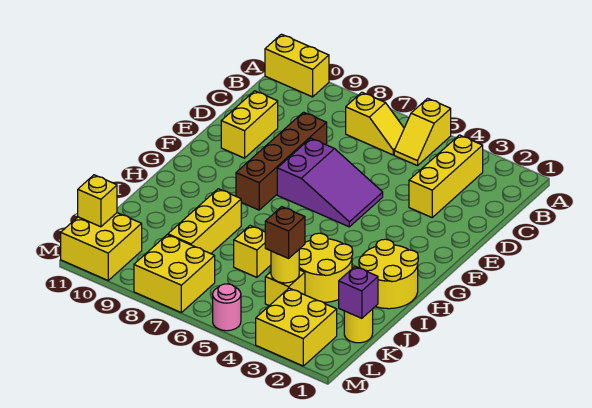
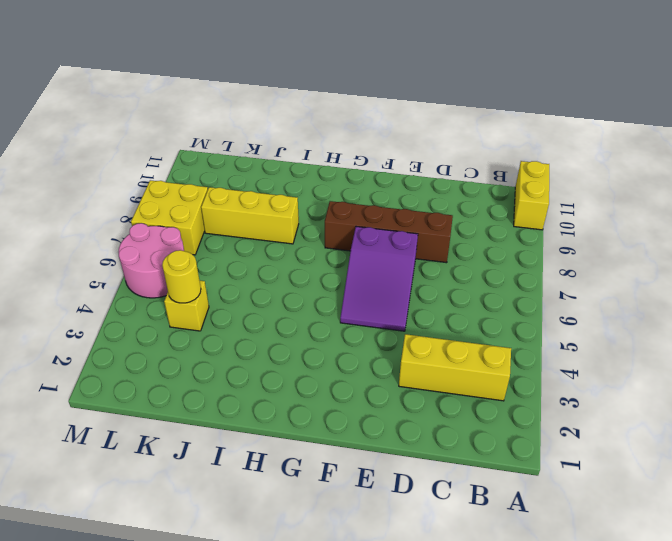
pink round brick L5:M6 level 1 -> pink round brick M5 level 1
none -> yellow slope A5:B5 level 1 top A
none -> yellow slope B6:B7 level 1 top 7
none -> yellow brick D10:E10 level 1

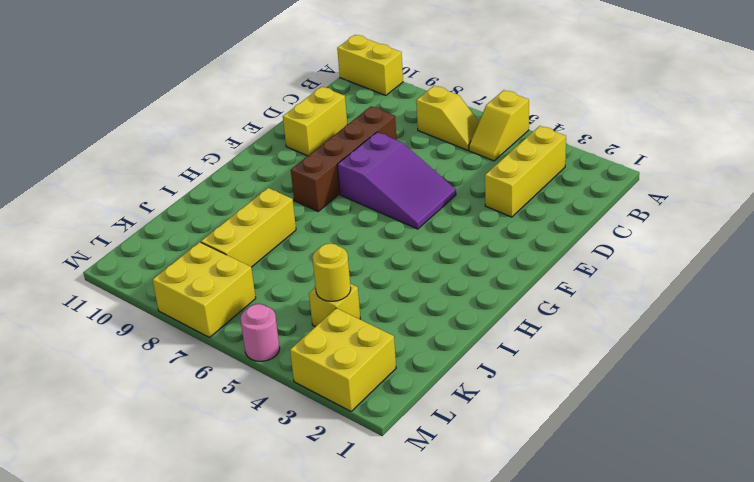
none -> yellow round brick H1:I2 level 1
none -> yellow round brick I3:J4 level 1
none -> yellow brick J6 level 1

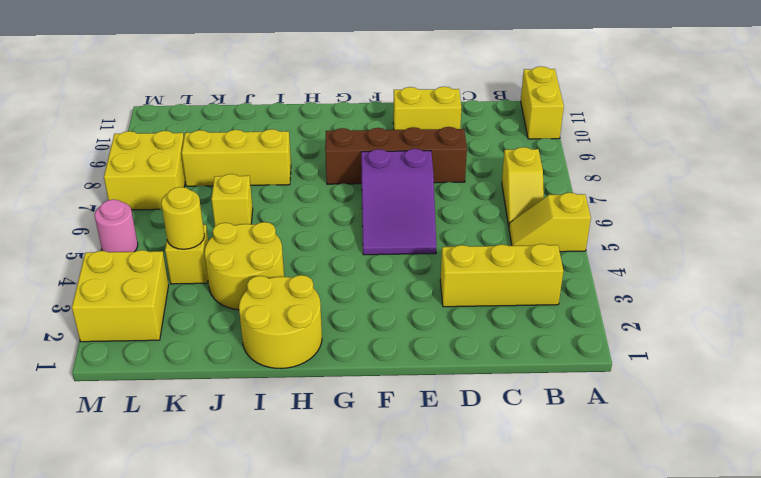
none -> yellow round brick K1 level 1
none -> yellow brick L10:M11 level 1
none -> purple brick K1 level 2

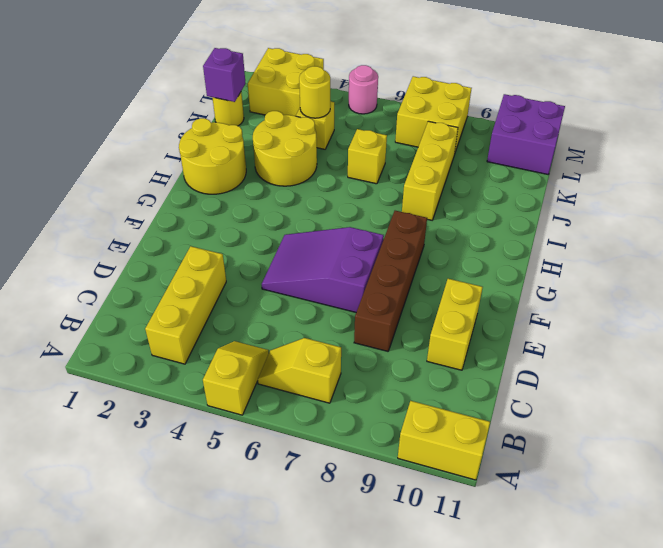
purple brick L10:M11 level 1 -> yellow brick L10:M11 level 1
none -> yellow brick L11 level 2
none -> brown brick K4 level 3

